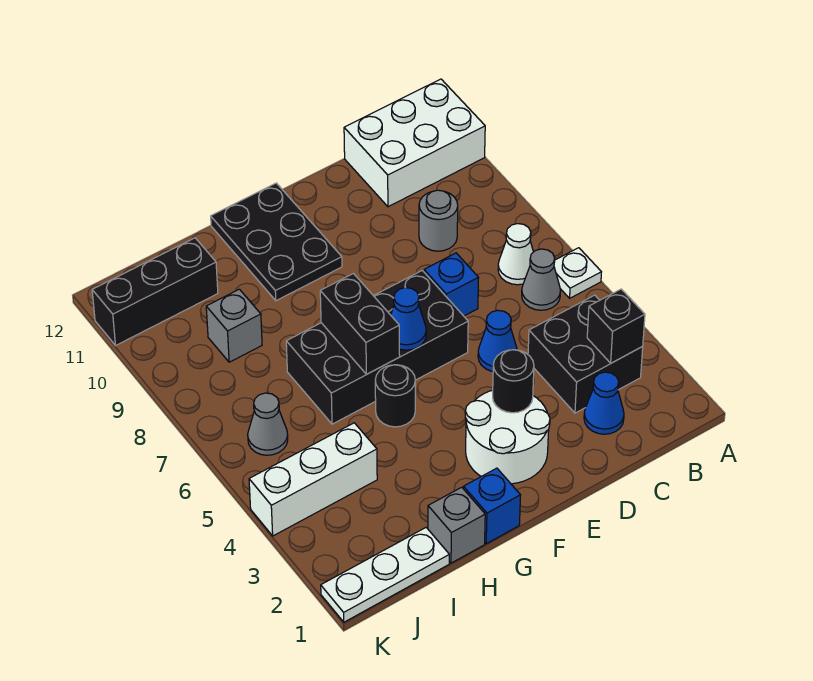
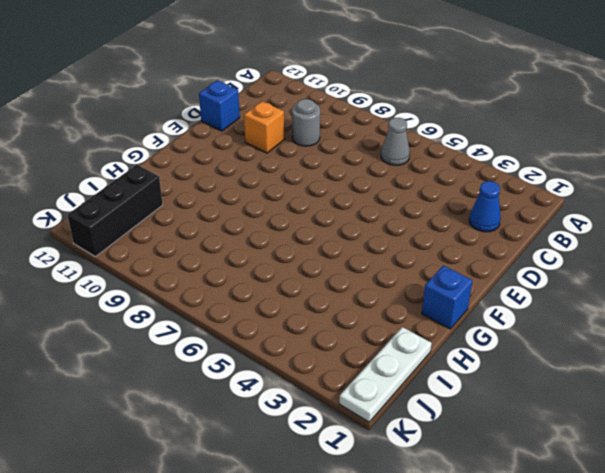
orange brick D10 level 1 -> none
blue brick D12 level 1 -> blue brick D7 level 1
none -> white plate A6 level 1
none -> white brick A11:C12 level 1
none -> black brick B3:C4 level 1

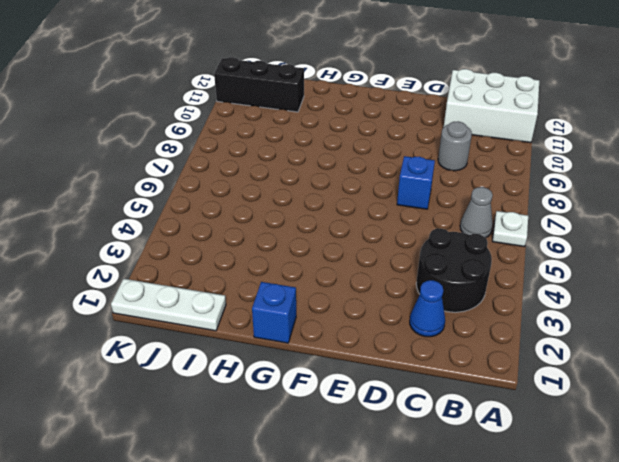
black round brick B3:C4 level 1 -> black brick B3:C4 level 1
none -> white cone B7 level 1
none -> blue cone D5 level 1
none -> white round brick E2:F3 level 1

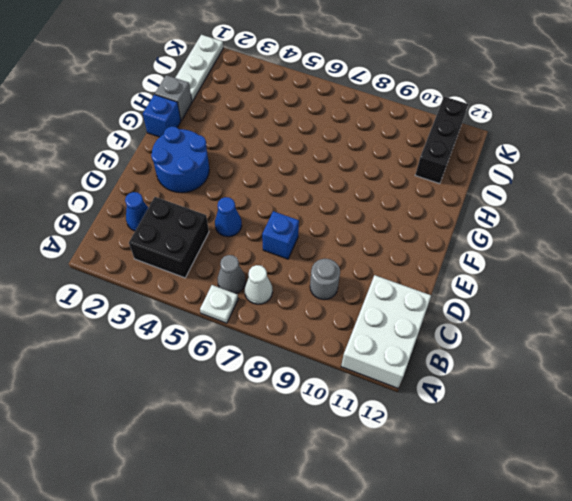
blue round brick E2:F3 level 1 -> white round brick E2:F3 level 1
none -> black brick E6:H7 level 1
none -> black plate F10:G12 level 1
none -> black round brick G5 level 1

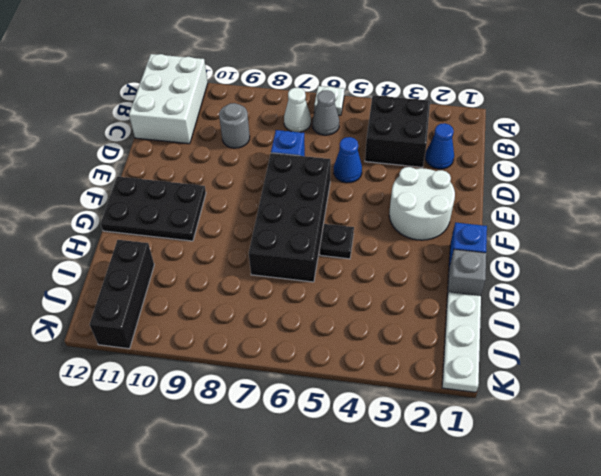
black plate G5 level 1 -> black round brick G5 level 1
none -> white brick I4:K4 level 1
none -> grey brick I9 level 1
none -> grey cone J6 level 1

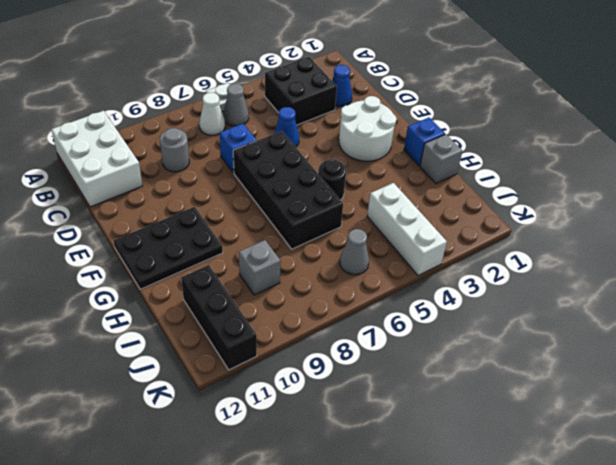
none -> white plate I1:K1 level 1
none -> black brick B3 level 2
none -> black round brick E3 level 2

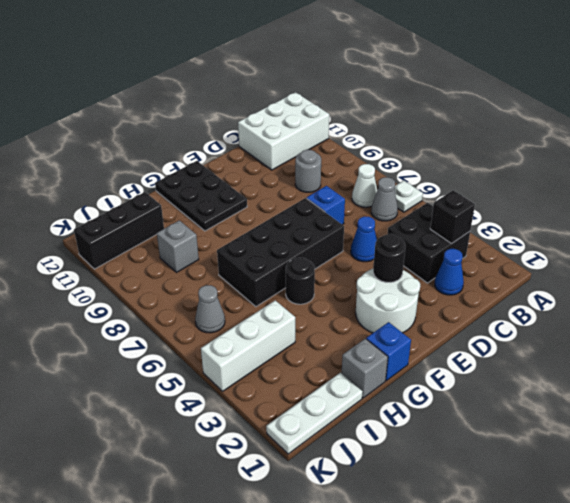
none -> blue cone F6 level 2
none -> black brick G6:G7 level 2

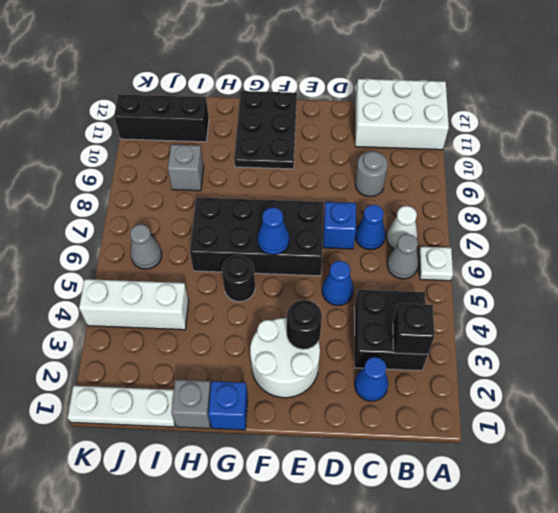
blue cone C7 level 1 -> none
none -> black brick G6:G7 level 2

